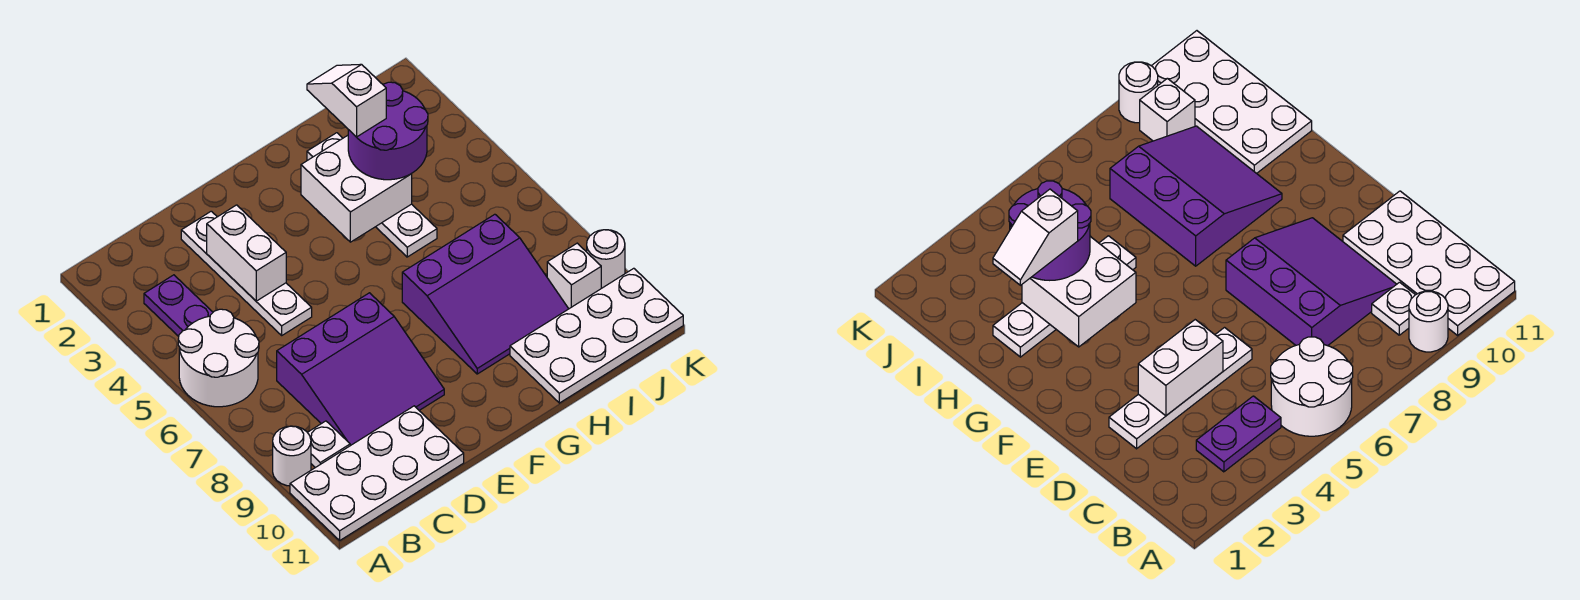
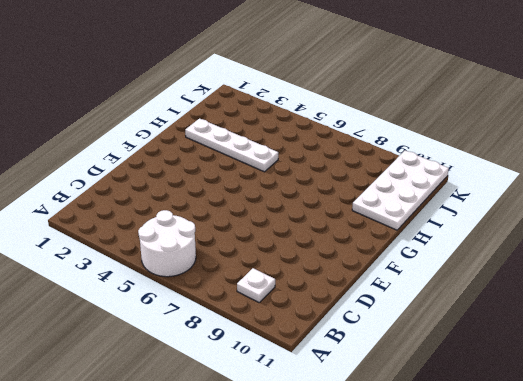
none -> white round brick A9 level 1
none -> white plate A10:D11 level 1
none -> purple plate B3:B4 level 1

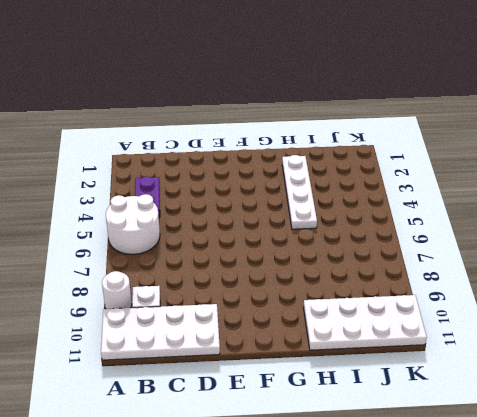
none -> purple slope C7:E9 level 1 top 7
none -> white plate D2:D5 level 1
none -> purple slope G7:I9 level 1 top 7

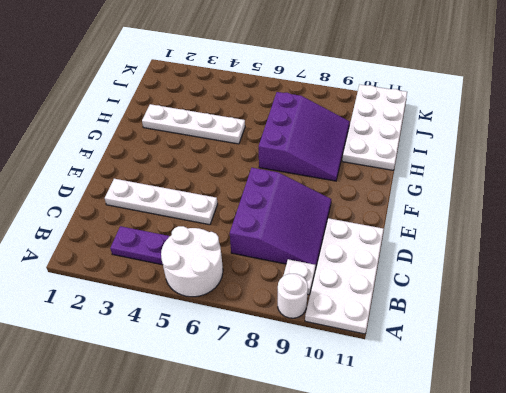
none -> white brick J9 level 1
none -> white round brick K9 level 1
none -> white brick D3:D4 level 2

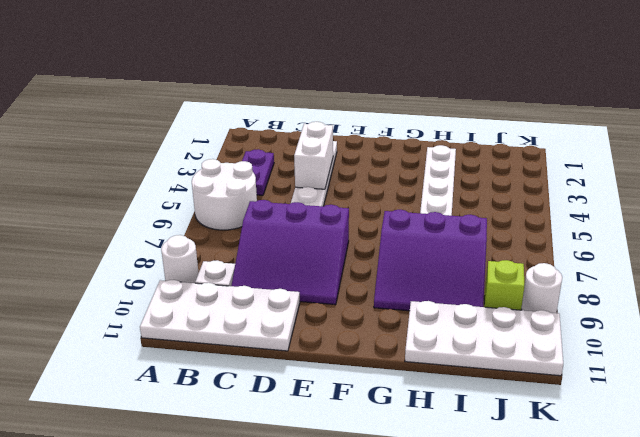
lime brick J9 level 1 -> white brick J9 level 1
none -> white brick G3:H4 level 2
none -> purple round brick H3:I4 level 3
none -> white slope H2:H3 level 4 top 3

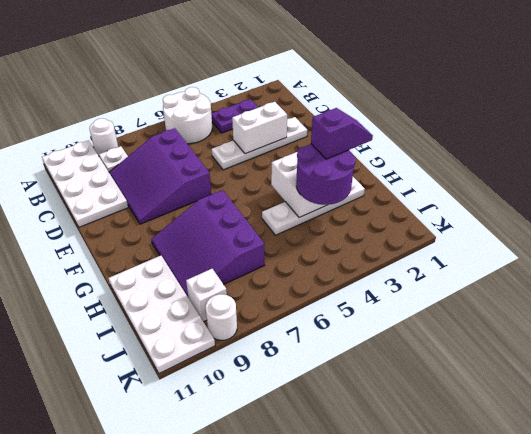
purple slope H2:H3 level 4 top 3 -> white slope H2:H3 level 4 top 3

